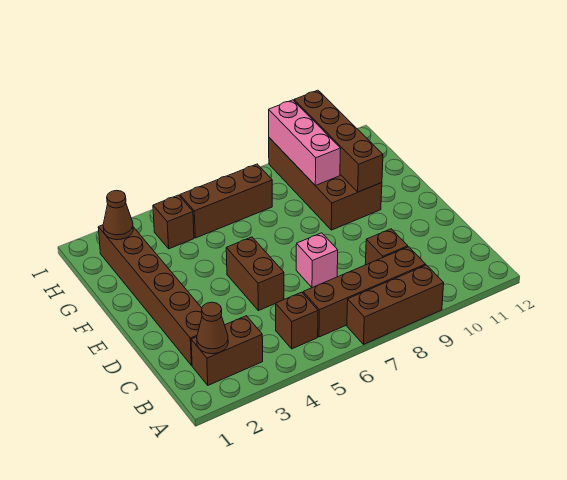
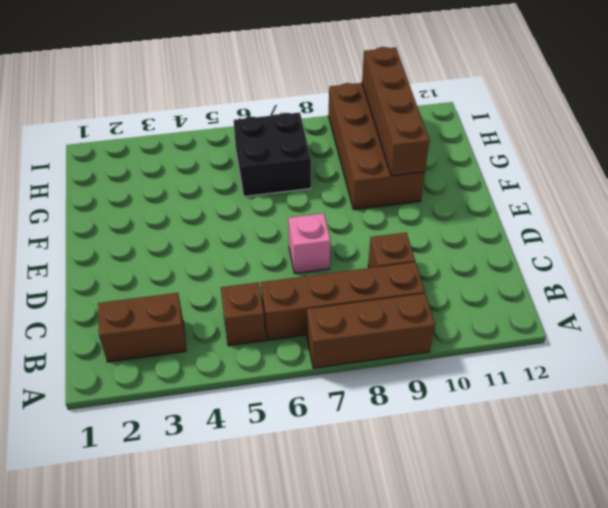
black brick G6:H7 level 1 -> brown brick H5:H7 level 1
none -> brown brick C2:H2 level 1
none -> brown brick D5:E5 level 1
none -> brown brick H4 level 1

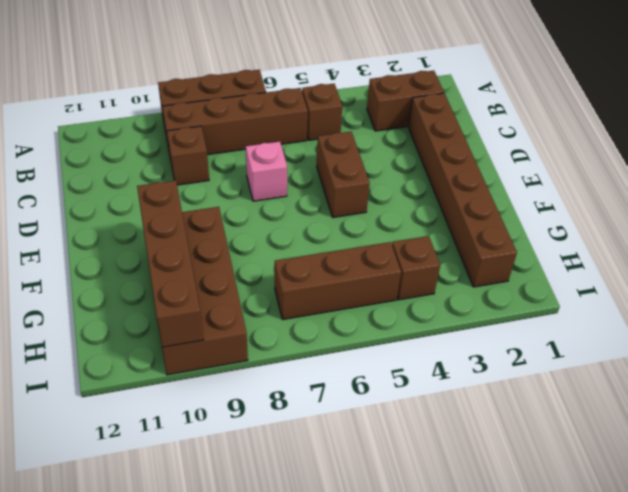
none -> brown cone B2 level 2
none -> pink brick G9:I9 level 2
none -> brown cone H2 level 2

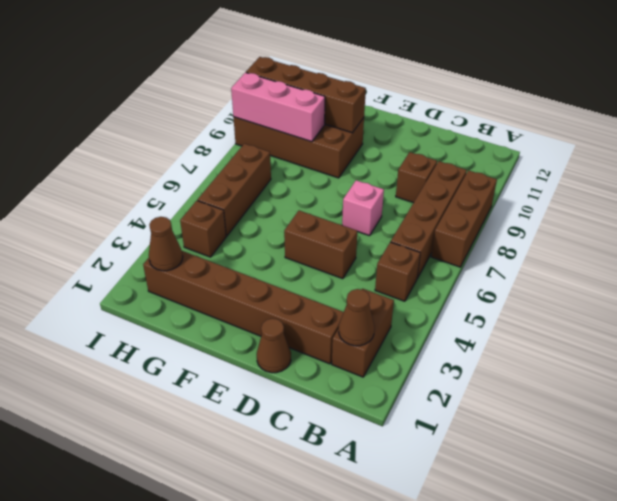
brown cone D1 level 1 -> none

